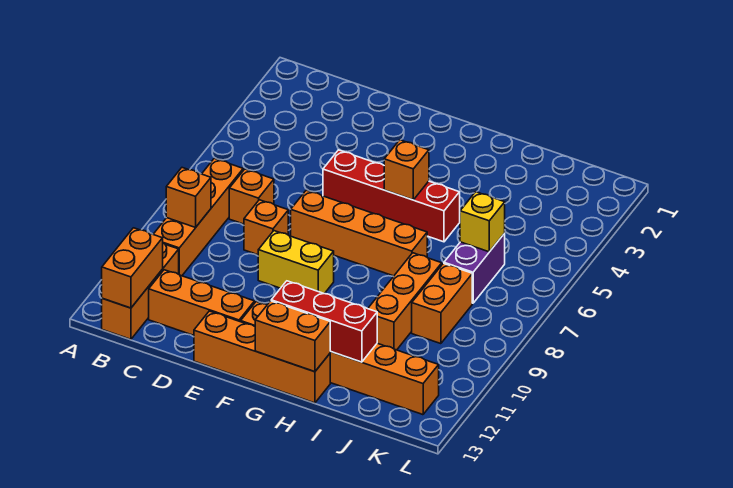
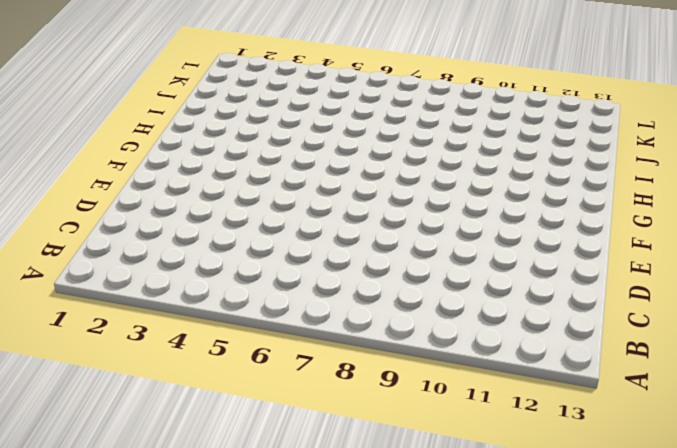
none -> orange brick B7:B10 level 1
none -> orange brick B11:B13 level 1
none -> orange brick C7 level 1

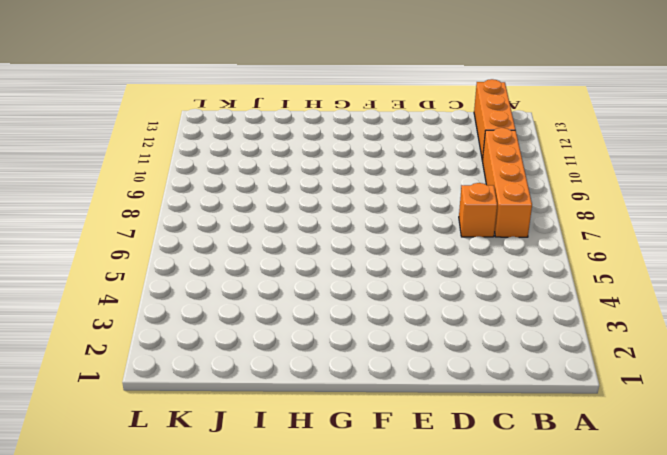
none -> orange brick C12:E12 level 1
none -> orange brick D8 level 1
none -> red brick E5:H5 level 1

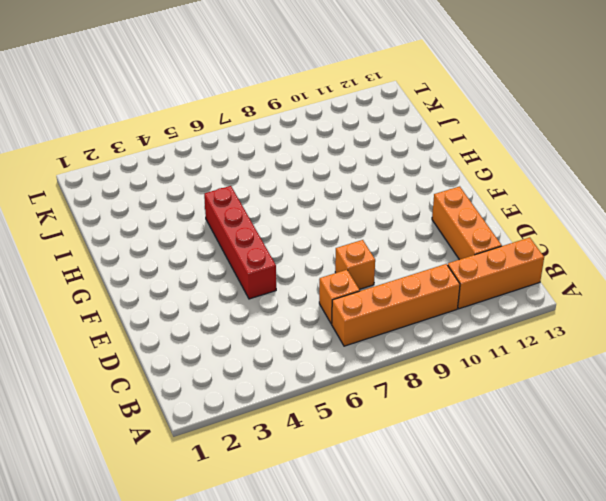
none -> orange brick E7:H7 level 1
none -> yellow brick E9:F9 level 1
none -> orange brick E13:H13 level 1

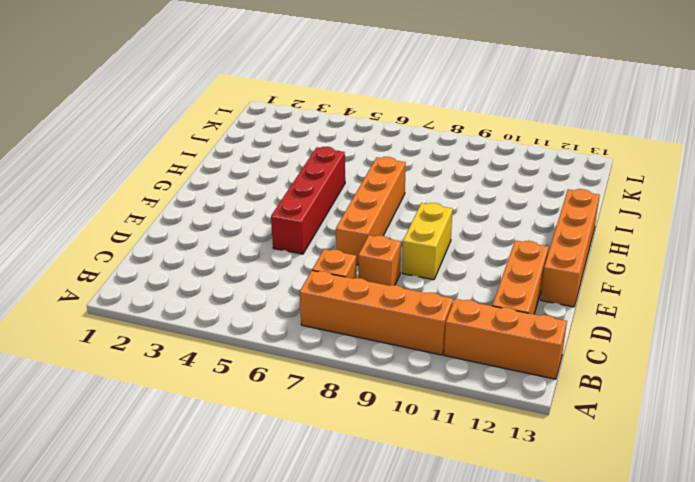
none -> orange brick F12:K12 level 1
none -> orange brick I8:I10 level 1
none -> purple brick J6:J7 level 1

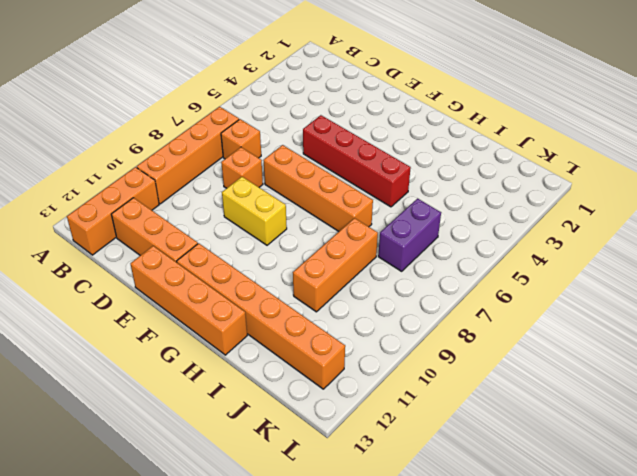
none -> orange brick J8:J9 level 1
none -> orange brick B9 level 2
none -> orange brick B12:B13 level 2

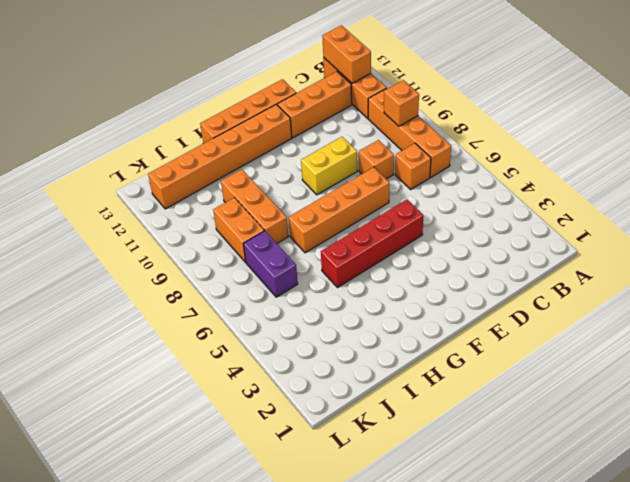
none -> orange brick G5 level 2
none -> red brick G12:I12 level 2
none -> orange brick G13:H13 level 2

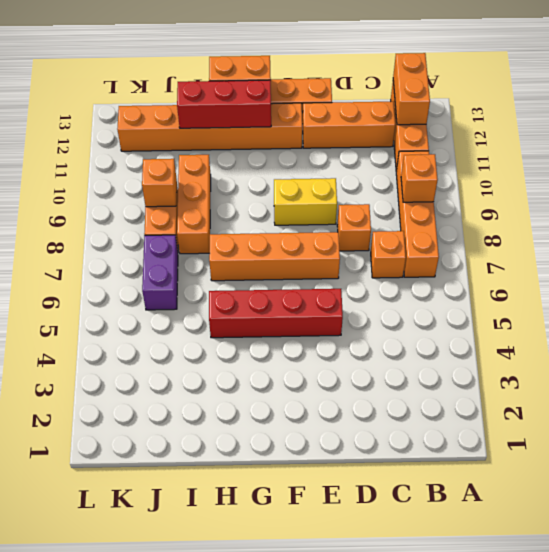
orange brick J9 level 2 -> orange brick G5 level 2
none -> yellow brick J6 level 2

